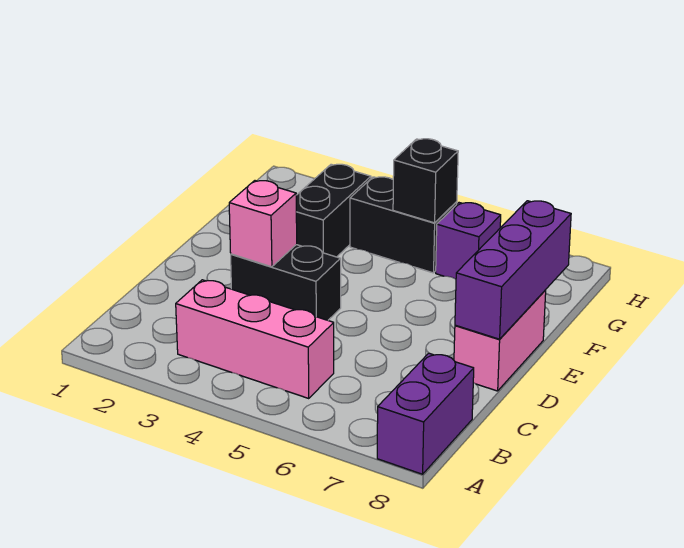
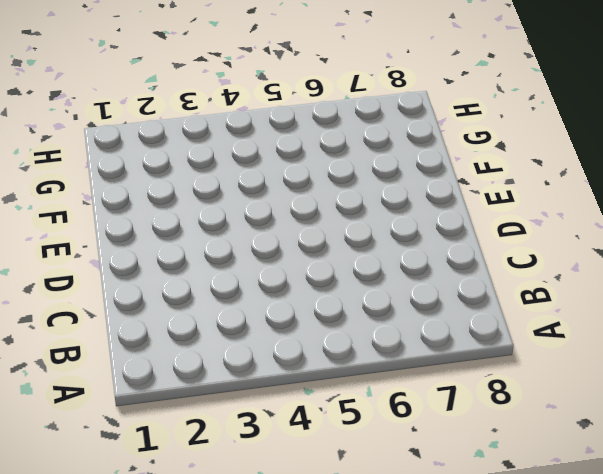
none -> purple brick A8:B8 level 1
none -> pink brick B3:B5 level 1

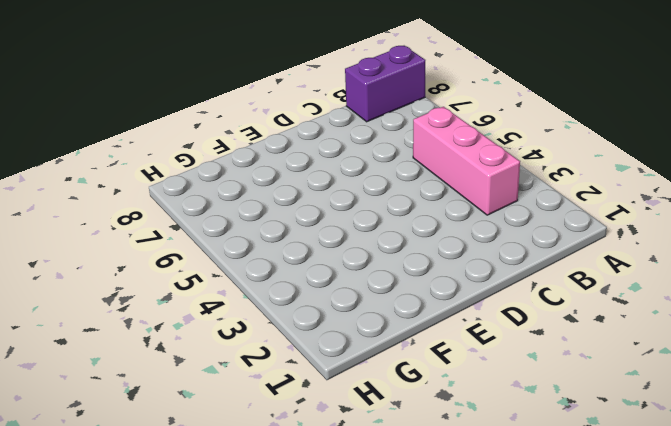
none -> black brick D3:D4 level 1
none -> pink brick D8:E8 level 1

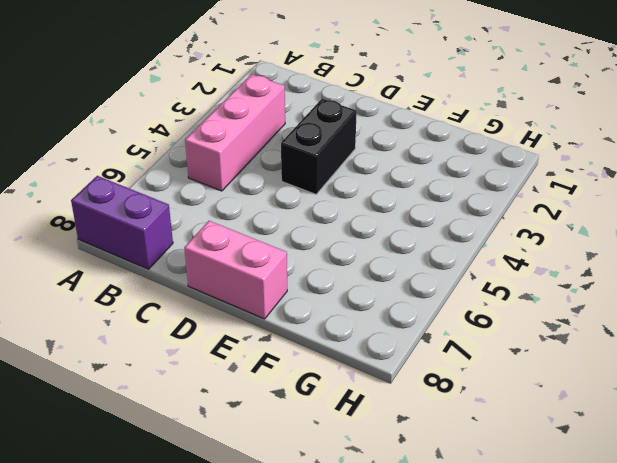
none -> black brick F3:G3 level 1
none -> black brick G4:G5 level 1

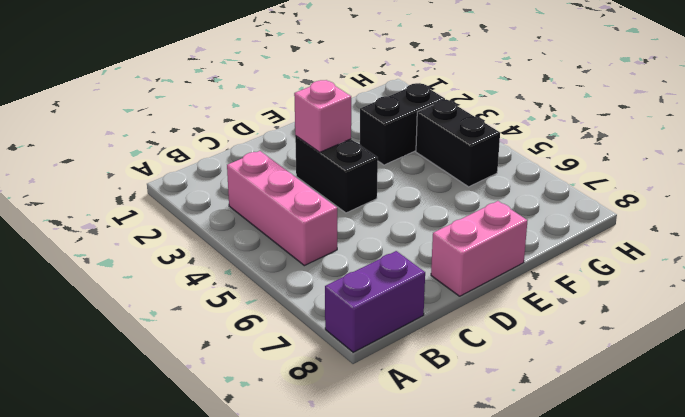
none -> purple brick G6 level 1
none -> purple brick D8:F8 level 2

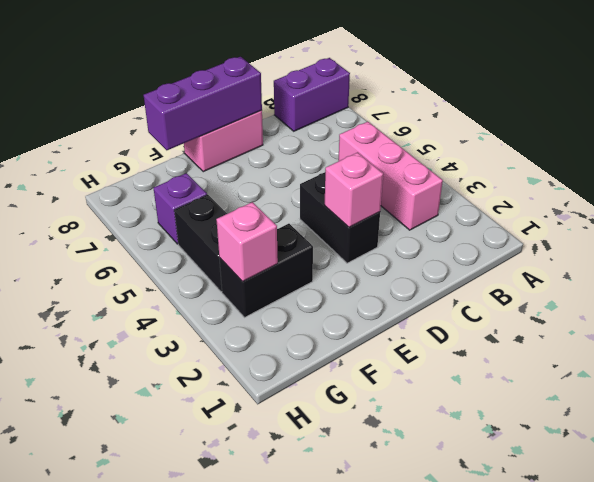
pink brick G3 level 2 -> none
none -> black brick G5 level 2

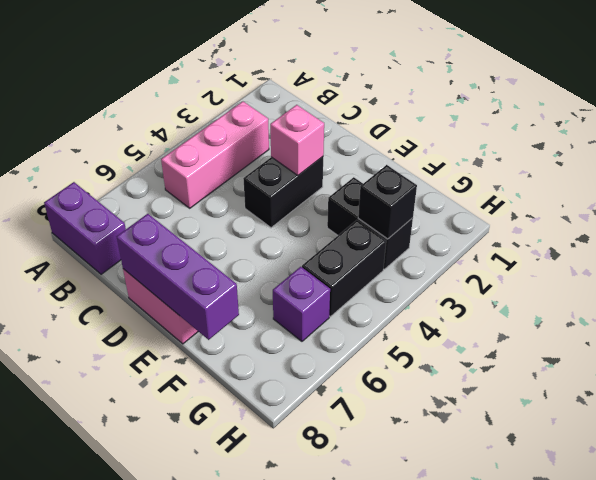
black brick G3 level 2 -> black brick G5 level 2

